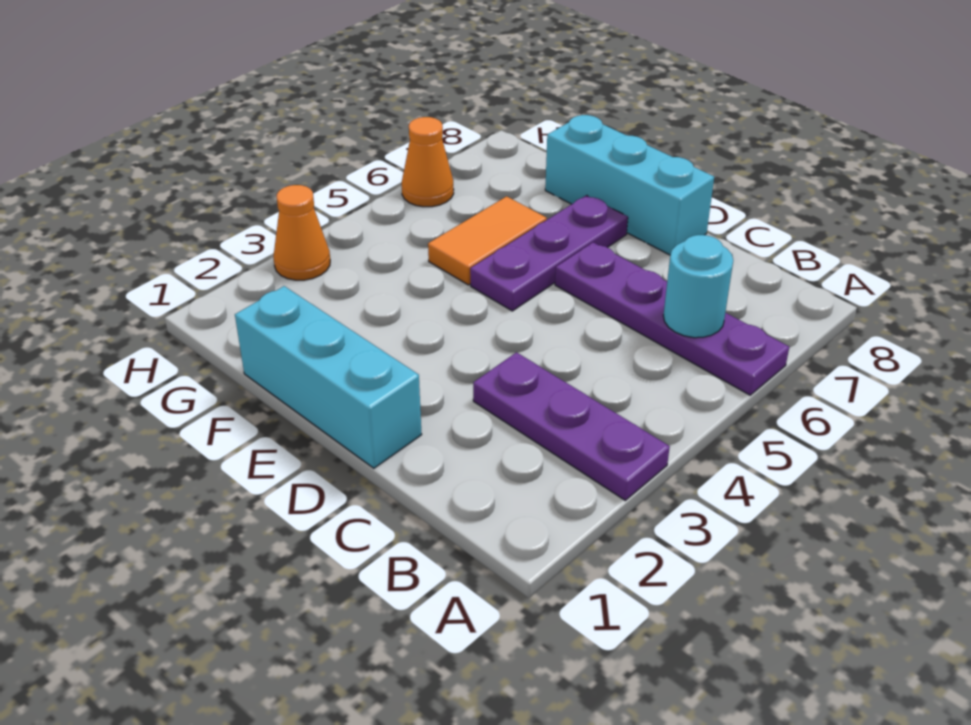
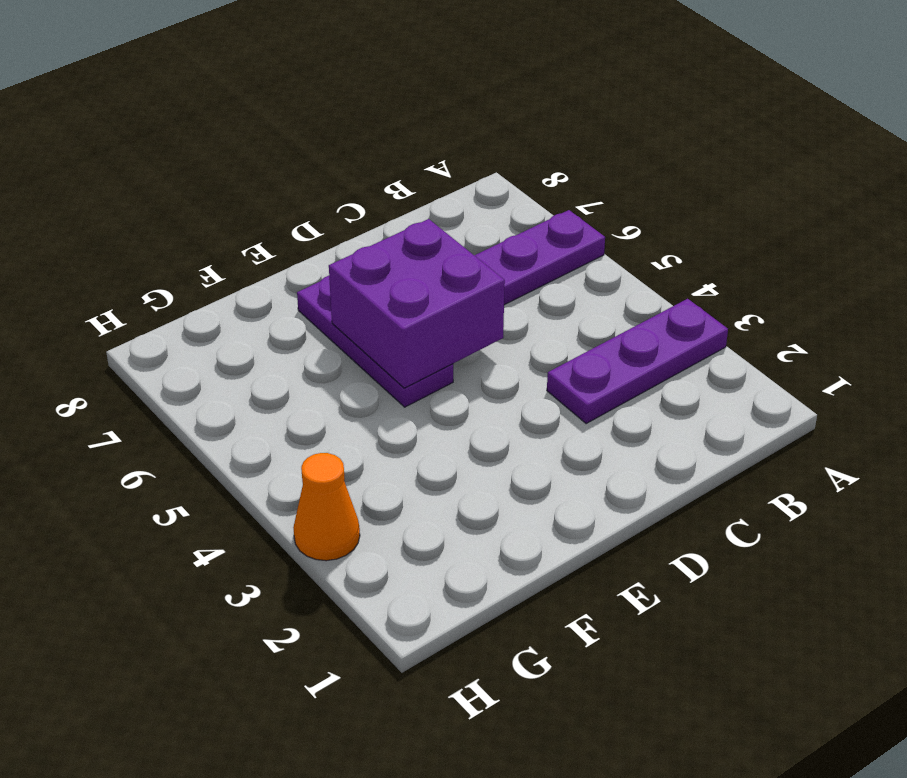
purple brick D5:E6 level 2 -> none
none -> cyan brick D1:F1 level 1
none -> cyan brick D8:F8 level 1

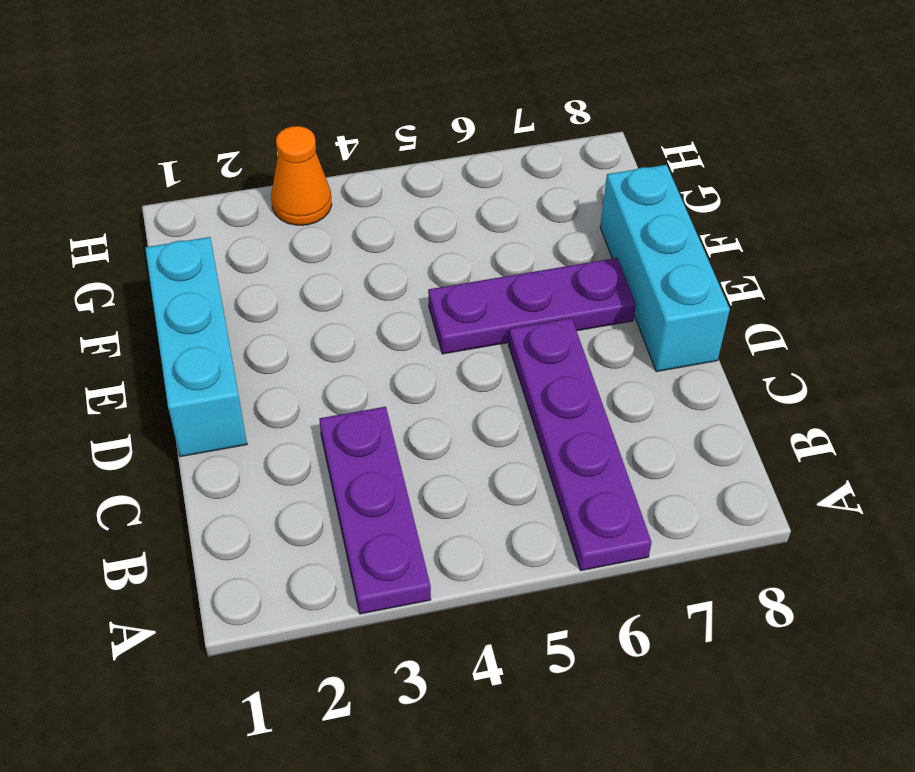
none -> orange tile F5:F6 level 1
none -> orange cone H6 level 1

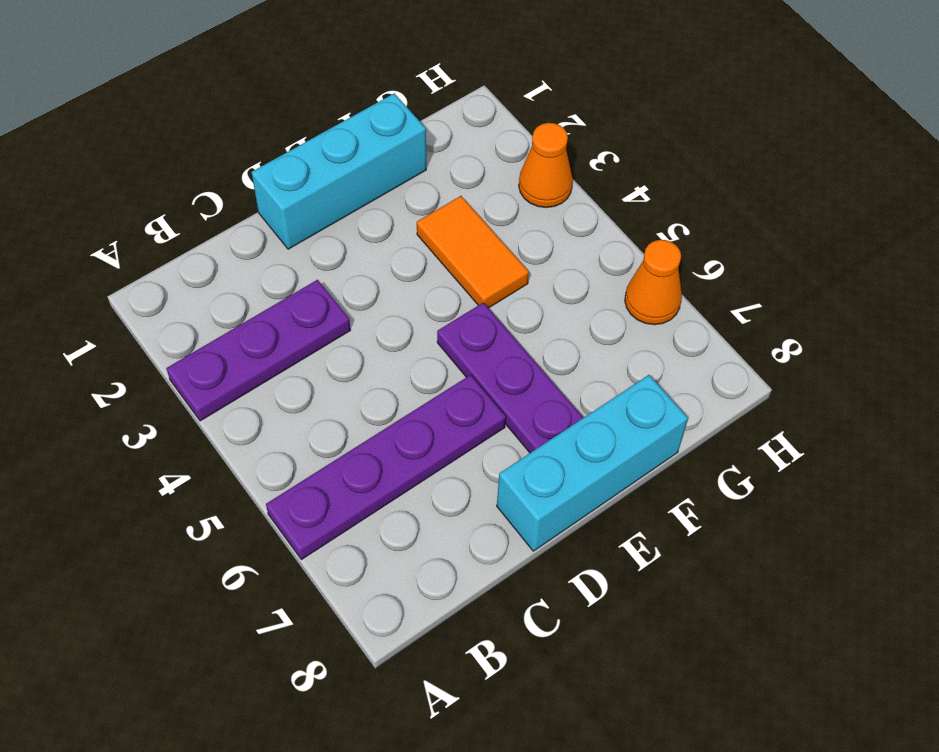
orange tile F3:F4 level 1 -> orange tile F5:F6 level 1
none -> cyan round brick B6 level 2

